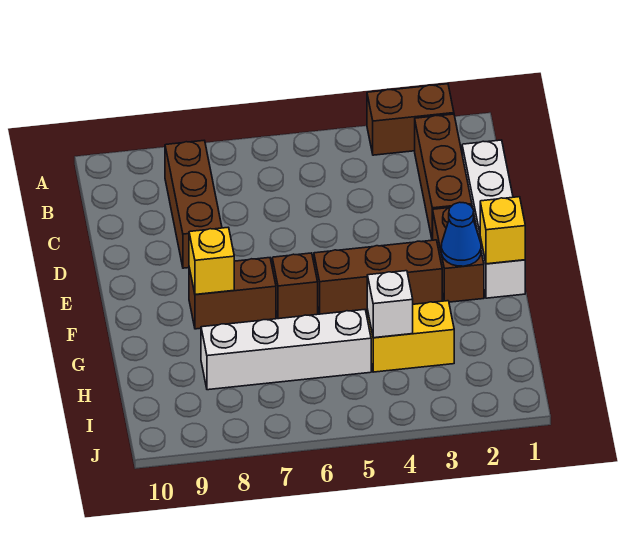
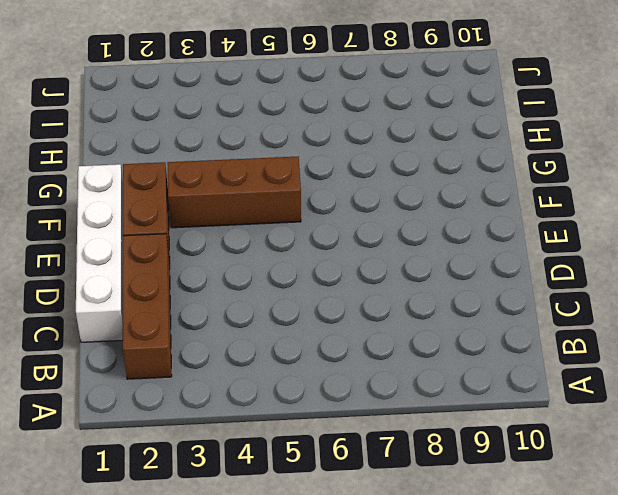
none -> brown brick A2:A3 level 1
none -> brown brick B8:D8 level 1
none -> brown brick F6 level 1

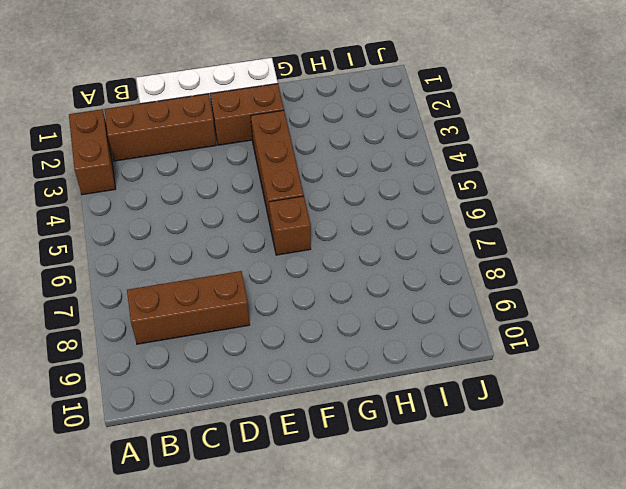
none -> brown brick F7:F8 level 1
none -> yellow brick H3:H4 level 1
none -> white brick H5:H8 level 1

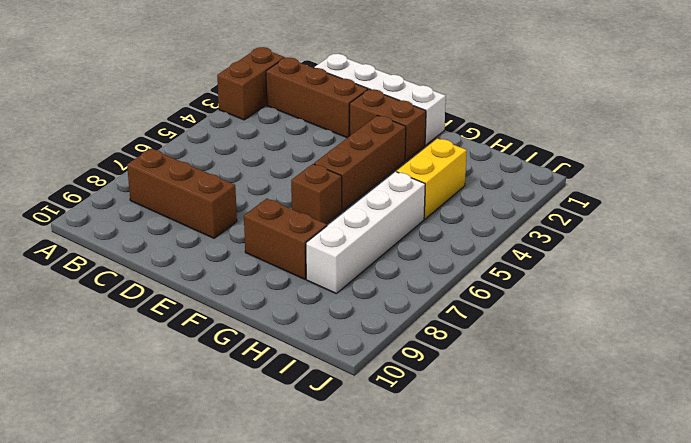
brown brick F8:G8 level 1 -> brown brick F7:F8 level 1
none -> yellow brick F1 level 2
none -> blue cone F2 level 2
none -> yellow brick F8 level 2

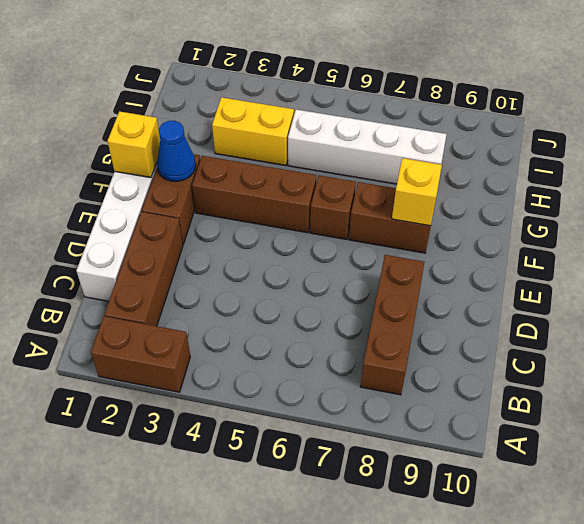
none -> white brick H4 level 2

